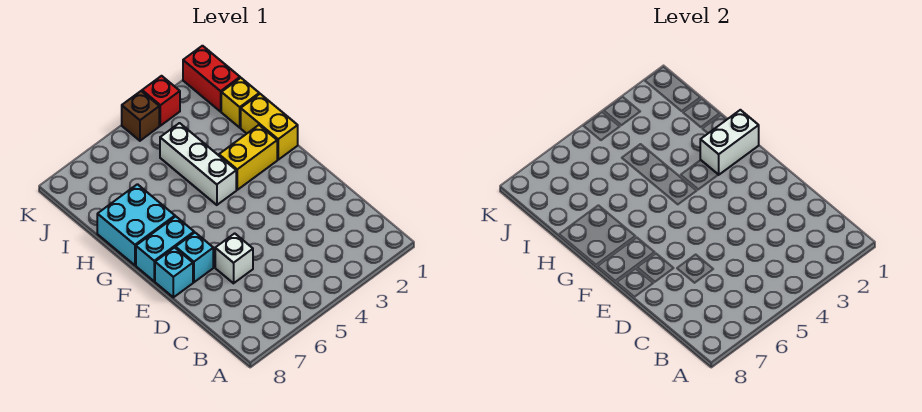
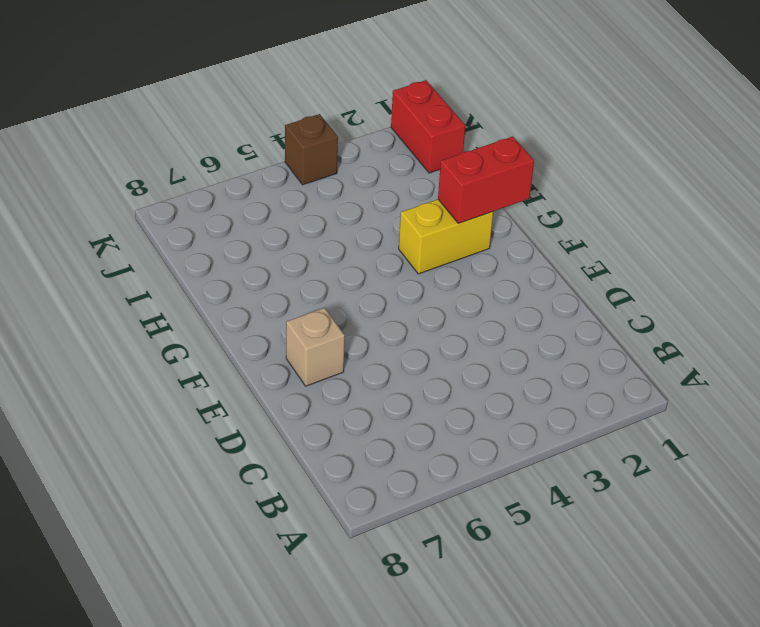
tan brick E7 level 1 -> cyan brick E7 level 1
red brick G1:G2 level 2 -> white brick G1:G2 level 2
none -> white brick D6 level 1
none -> cyan brick E8 level 1
none -> cyan brick F7:F8 level 1

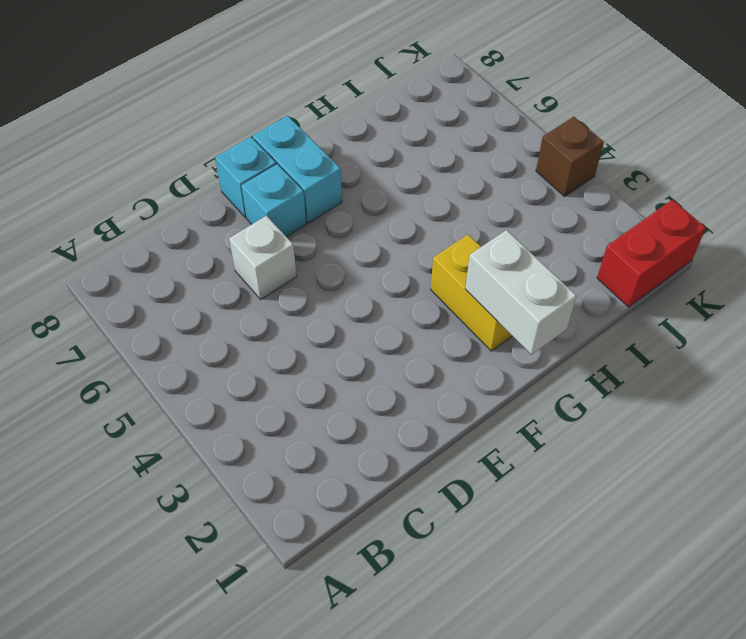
none -> yellow brick G1:H1 level 1
none -> white brick G4:I4 level 1
none -> cyan brick G7:H8 level 1

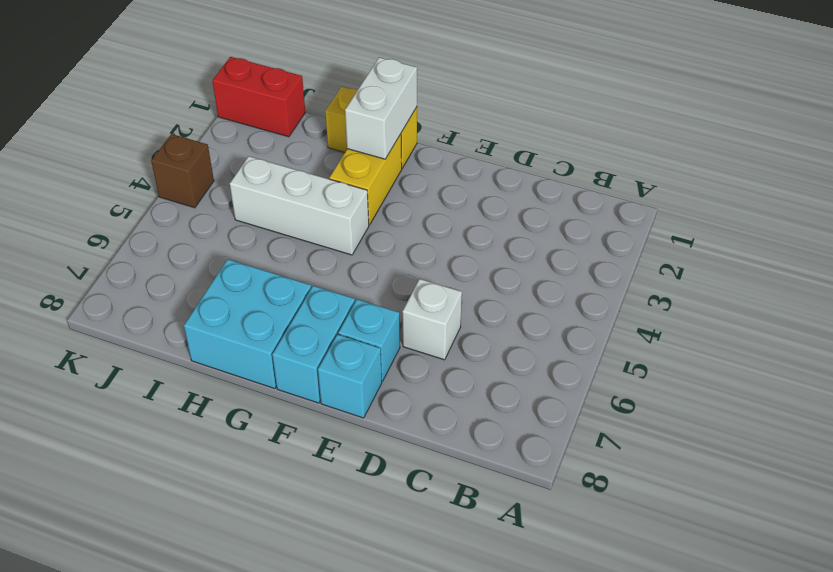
none -> yellow brick I1 level 1
none -> red brick K3 level 1

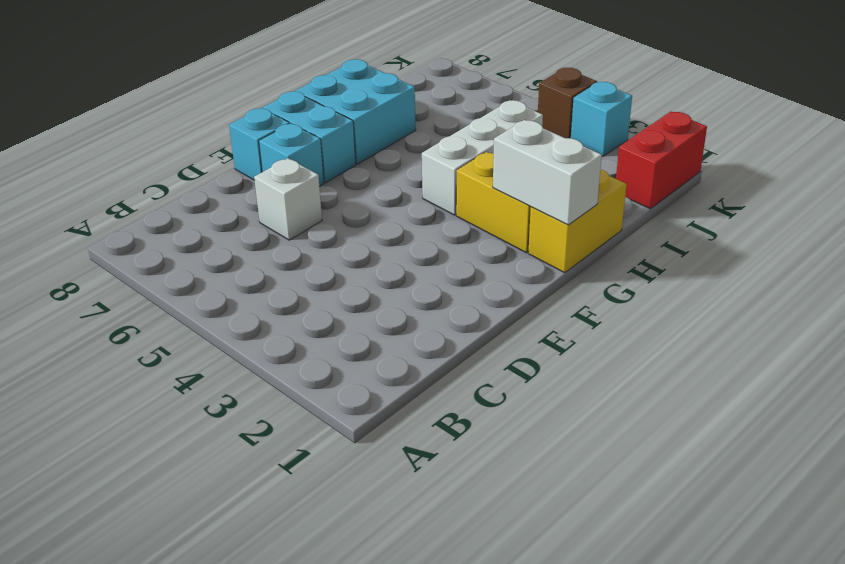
cyan brick K3 level 1 -> red brick K3 level 1
none -> yellow brick I1 level 1

